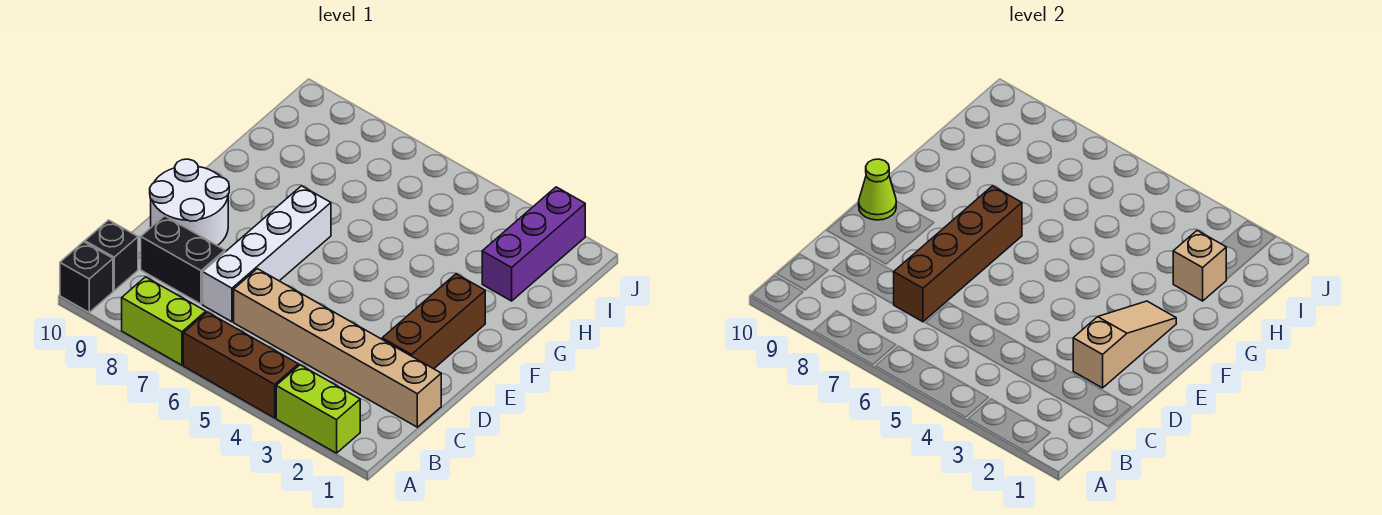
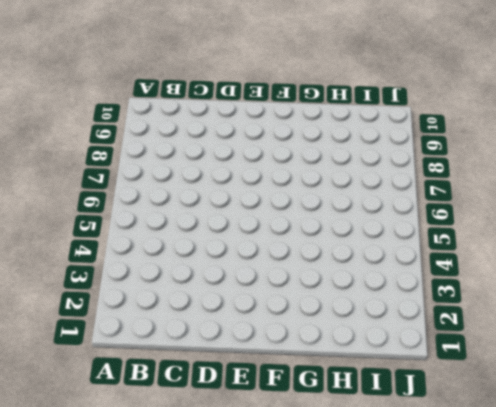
none -> lime brick A2:A3 level 1
none -> brown brick A4:A6 level 1
none -> lime brick A7:A8 level 1

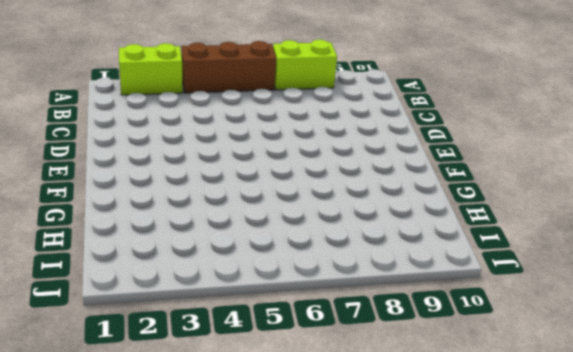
none -> black brick A10 level 1
none -> black brick B10 level 1
none -> tan brick C1:C6 level 1

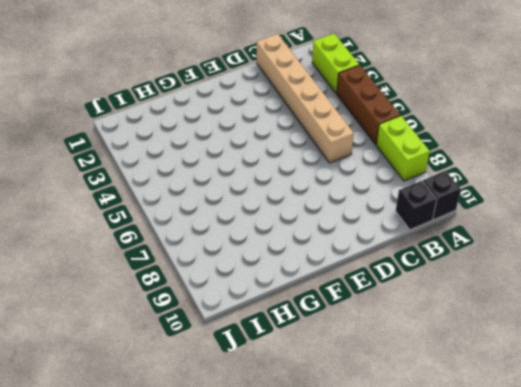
none -> white brick C7:F7 level 1
none -> black brick C8:C9 level 1
none -> brown brick D2:F2 level 1

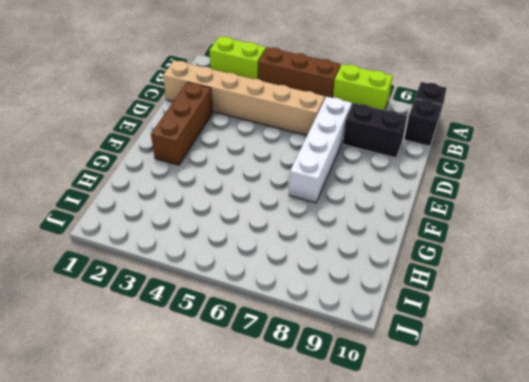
none -> white round brick D9:E10 level 1
none -> purple brick H2:J2 level 1
none -> brown brick C7:F7 level 2

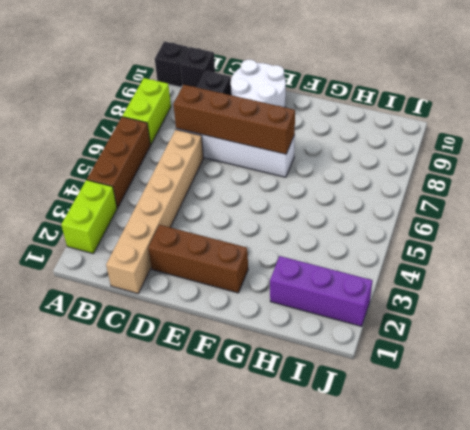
none -> tan slope D2:F2 level 2 top D
none -> lime cone E10 level 2
none -> tan brick H2 level 2

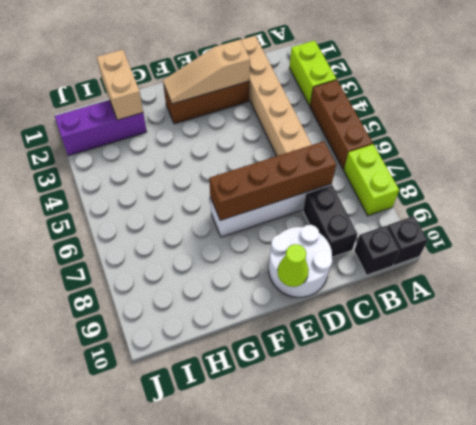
tan brick H1:H2 level 2 -> tan brick H2 level 2

